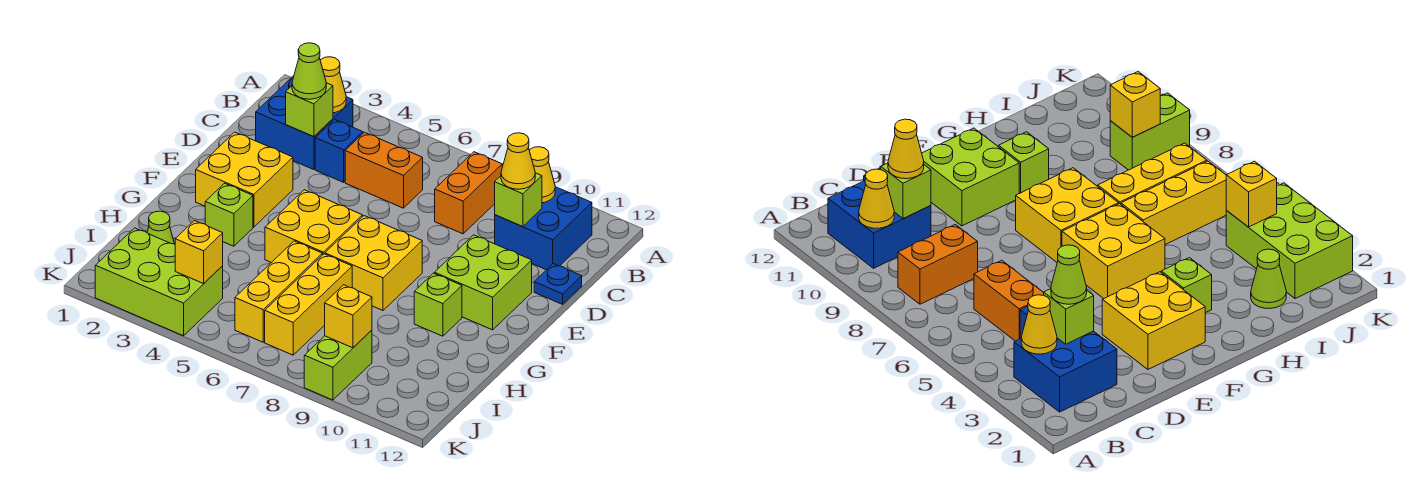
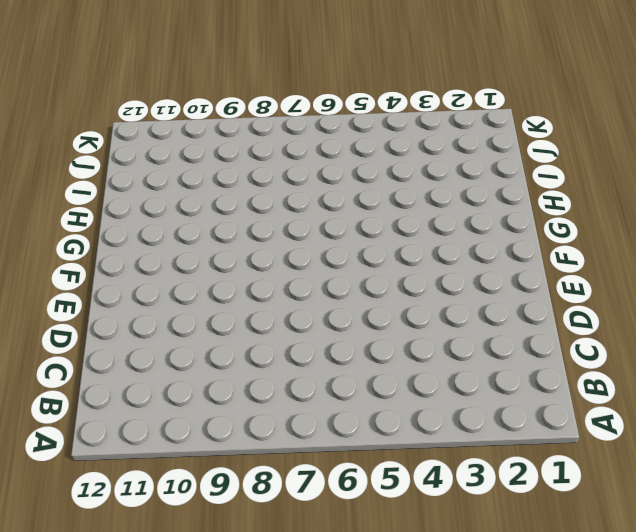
none -> blue brick B2:C3 level 1
none -> orange brick B8:C8 level 1
none -> blue brick B10:C11 level 1

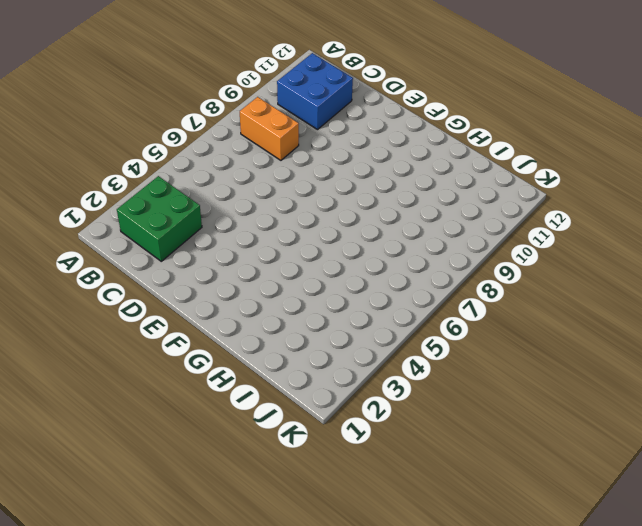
green brick B2:C3 level 1 -> blue brick B2:C3 level 1
none -> blue brick C4 level 1
none -> orange brick C5:C6 level 1
none -> blue plate D12 level 1

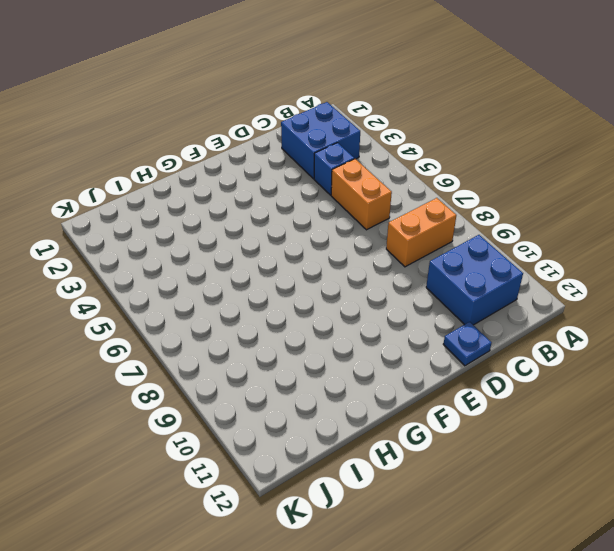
none -> yellow brick E2:F3 level 1
none -> lime brick E10:F11 level 1
none -> yellow brick F5:G6 level 1

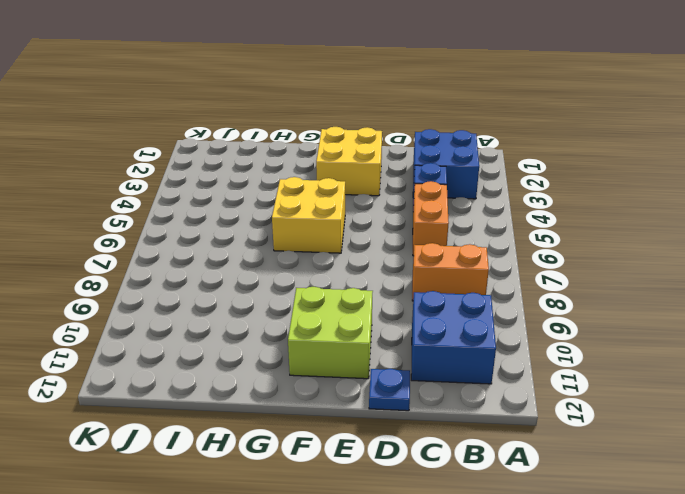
none -> yellow brick F7:G8 level 1
none -> lime brick G3 level 1
none -> lime brick G10 level 1

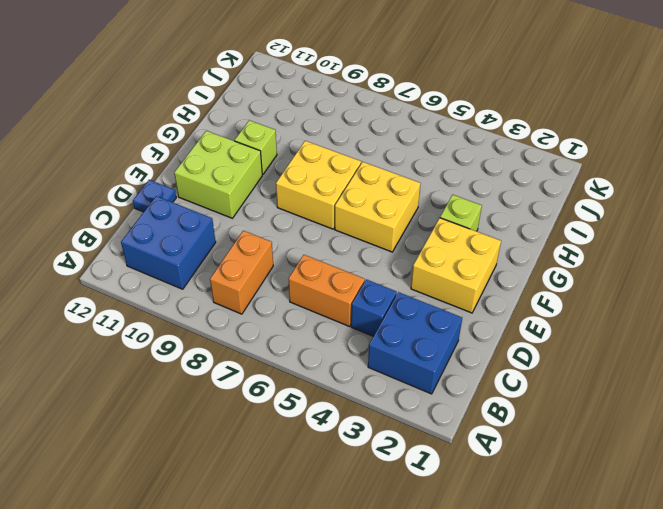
none -> yellow brick H6:J6 level 1
none -> yellow brick H7:J7 level 1
none -> lime cone I2 level 1

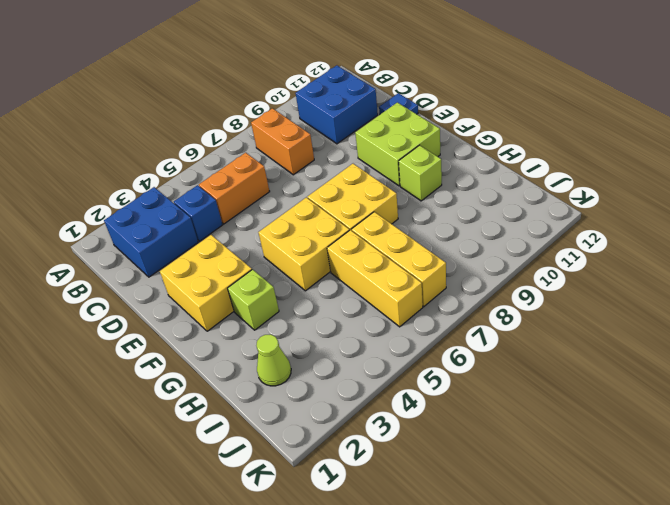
none -> lime brick J2:K4 level 1
none -> lime brick J9:K9 level 1
none -> yellow cone B3 level 2

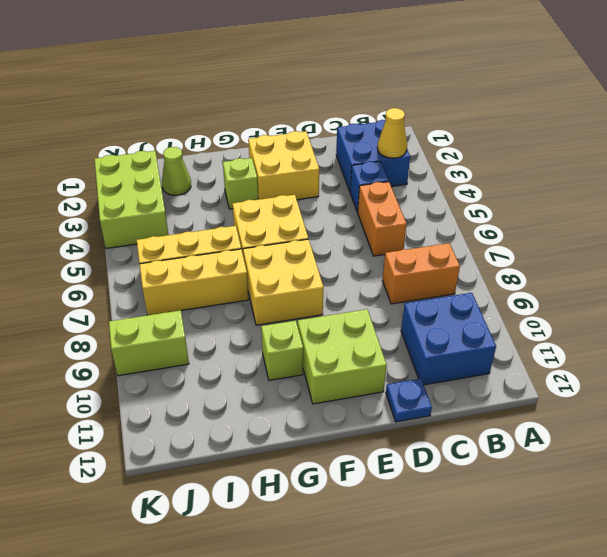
none -> yellow cone B10 level 2
none -> lime brick C3 level 2
none -> lime brick C10 level 2

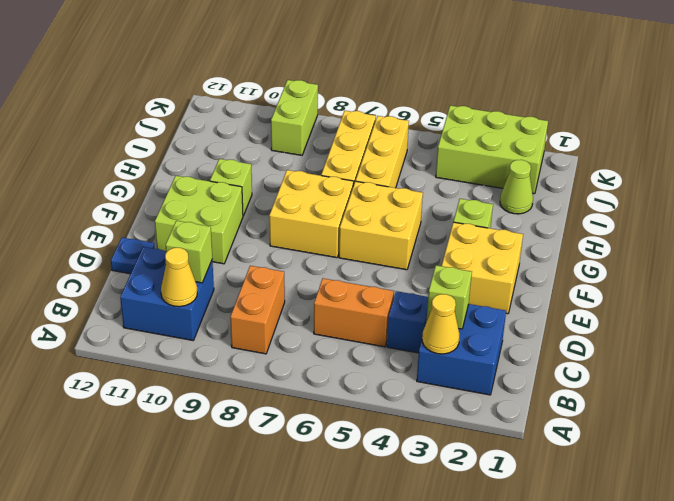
none -> yellow brick J4 level 2
none -> yellow brick J9 level 2
none -> lime cone C3 level 3

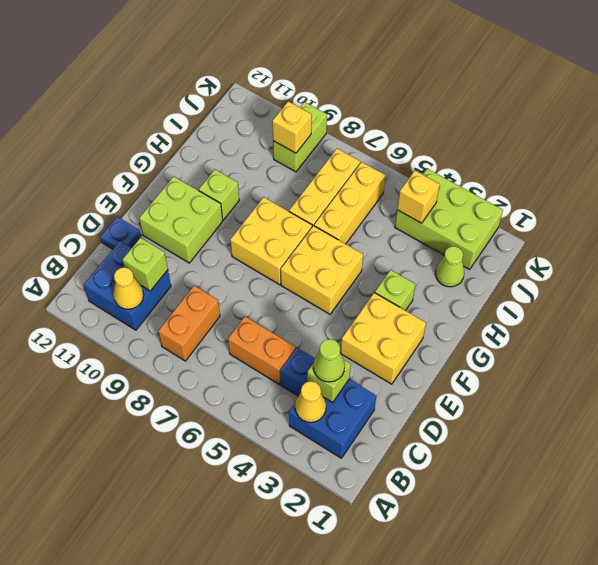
none -> yellow cone C10 level 3

